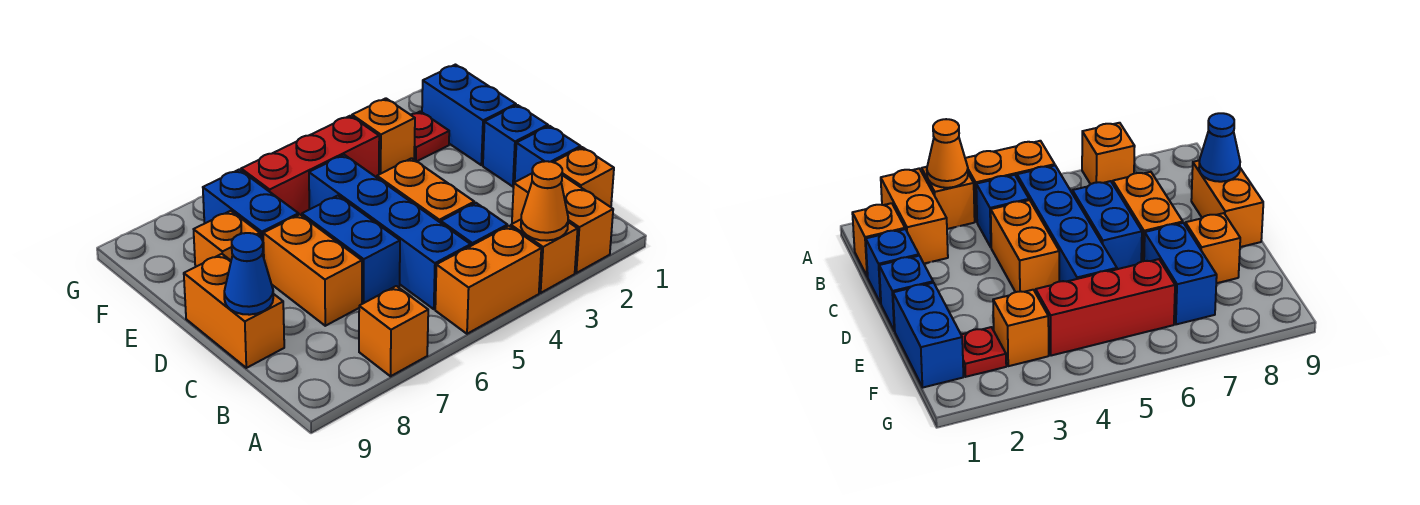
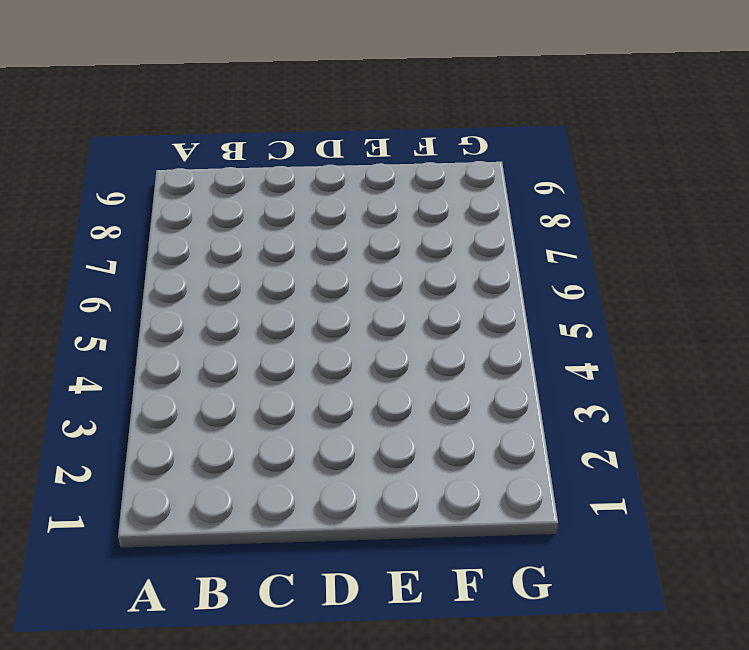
none -> orange brick A2:B2 level 1
none -> orange brick A3 level 1
none -> orange brick A4:A5 level 1

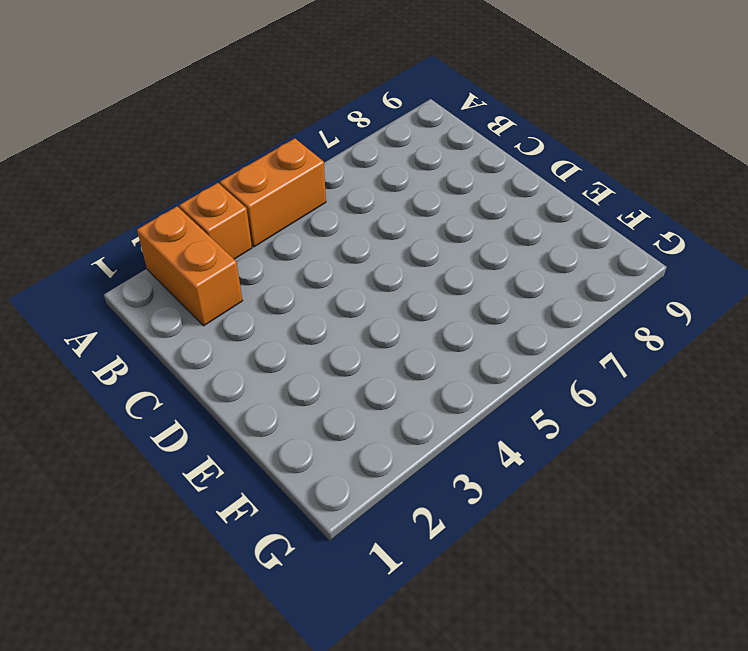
none -> orange brick A7 level 1
none -> orange brick B1 level 1
none -> blue brick B4 level 1

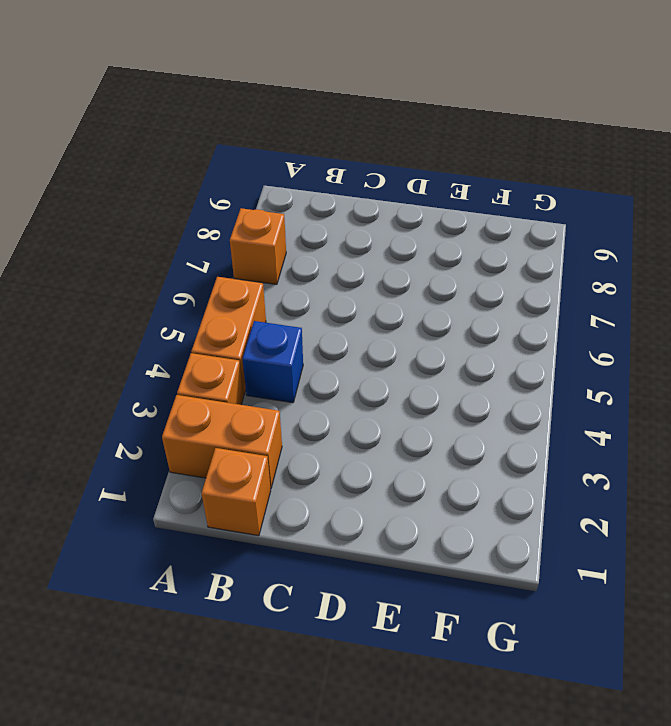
none -> blue brick B5:E5 level 1
none -> blue brick C1 level 1
none -> orange brick C4:D4 level 1

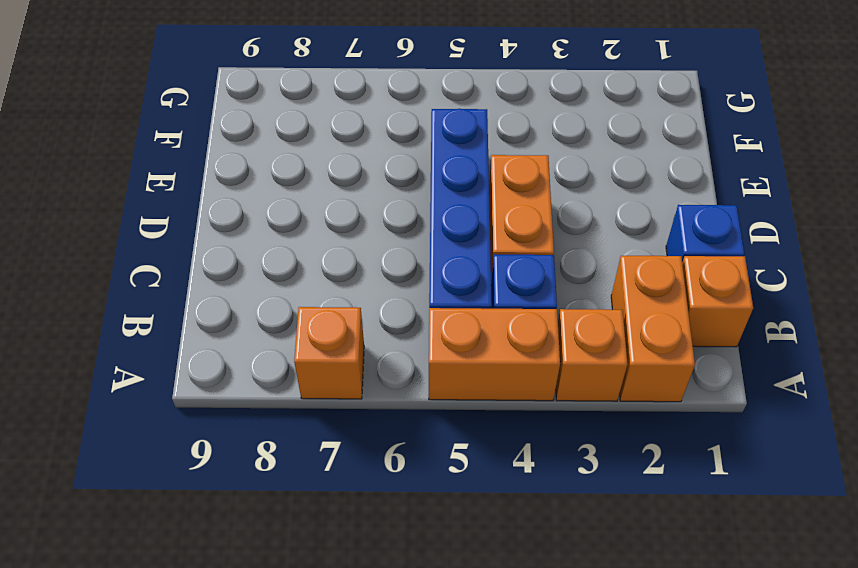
none -> blue brick C6:D6 level 1
none -> orange brick C7:D7 level 1
none -> orange brick C9:D9 level 1

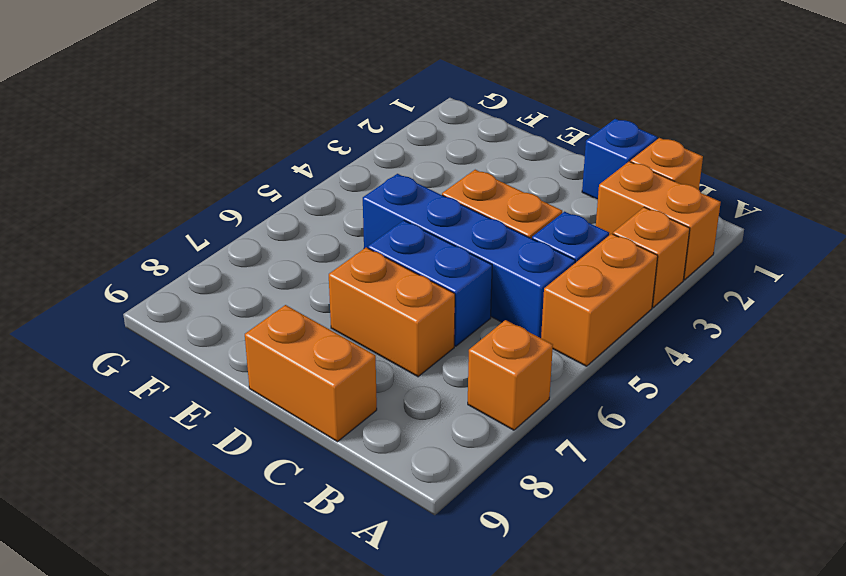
none -> blue brick D1 level 1
none -> blue brick E1:F1 level 1
none -> blue brick E7:F7 level 1

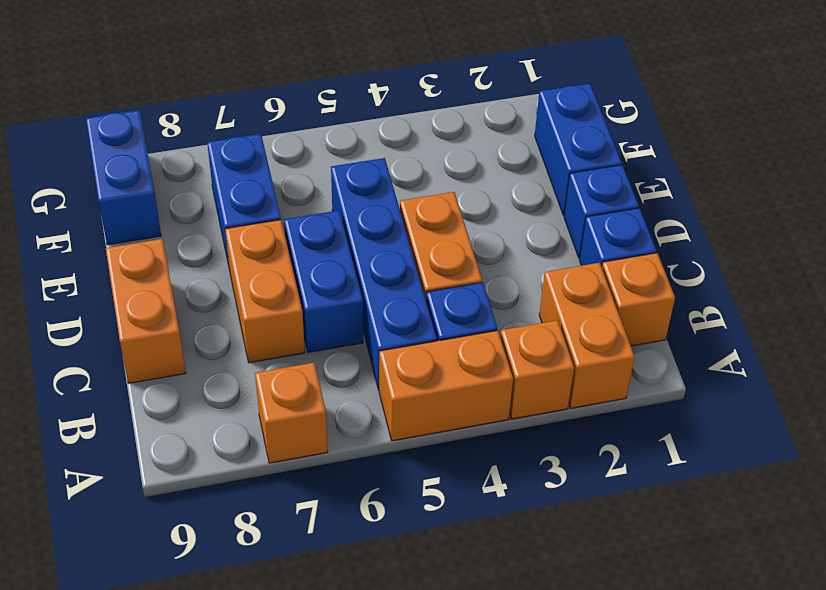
blue brick F9:G9 level 1 -> none
none -> orange brick E8 level 1
none -> red plate F2 level 1
none -> orange brick F3 level 1

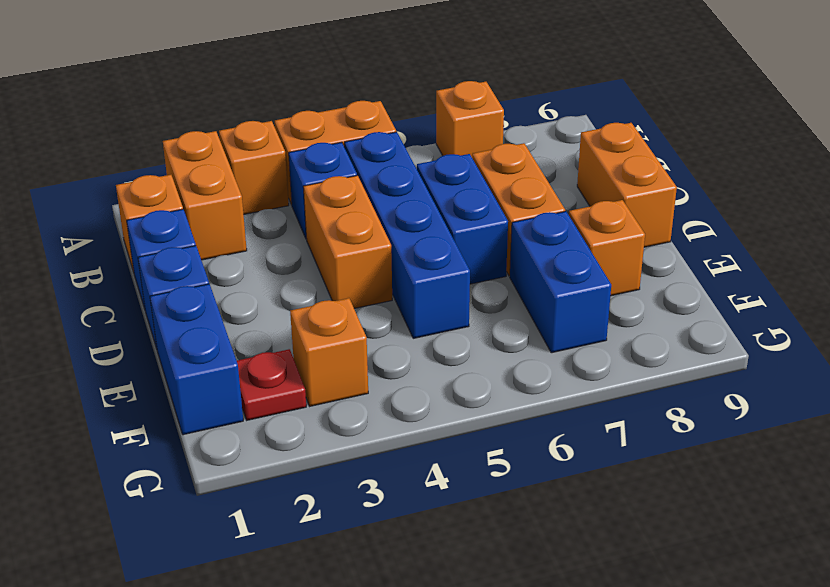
none -> red brick F4:F6 level 1
none -> orange cone A3 level 2
none -> blue cone C9 level 2

